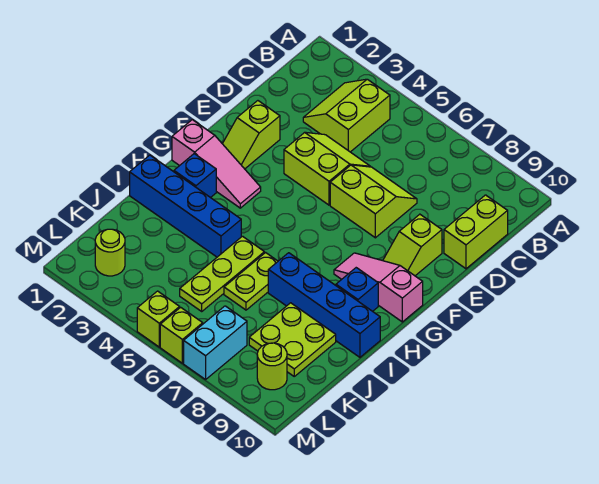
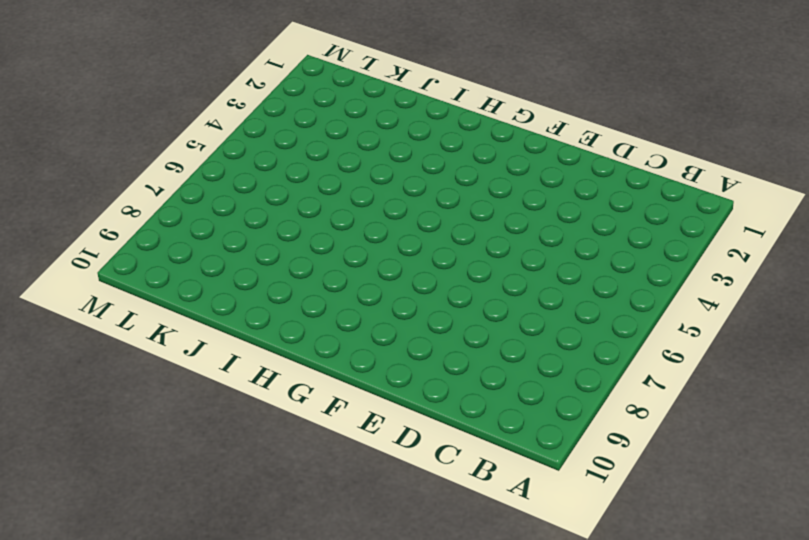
none -> lime slope B3:C4 level 1 top 4
none -> lime brick C10:D10 level 1
none -> lime slope D4:E5 level 1 top E

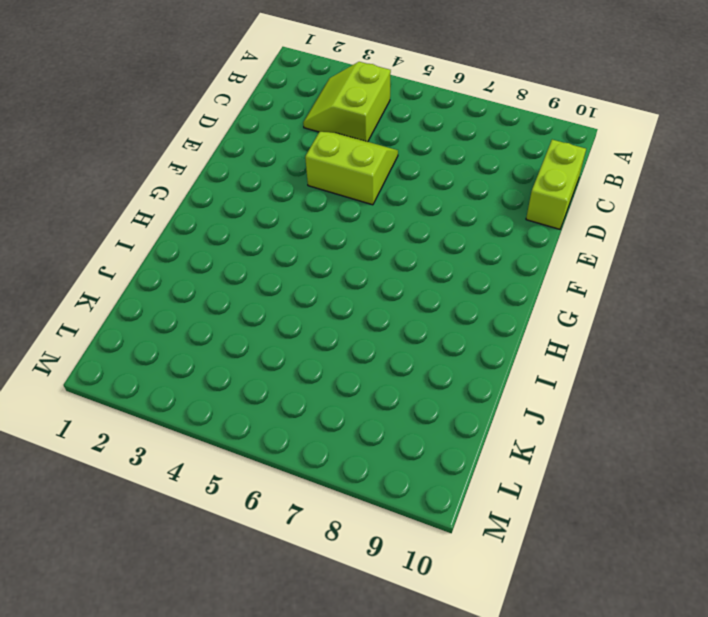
none -> lime slope D6:E7 level 1 top E
none -> lime slope E2:F2 level 1 top E
none -> lime slope E9:F9 level 1 top E

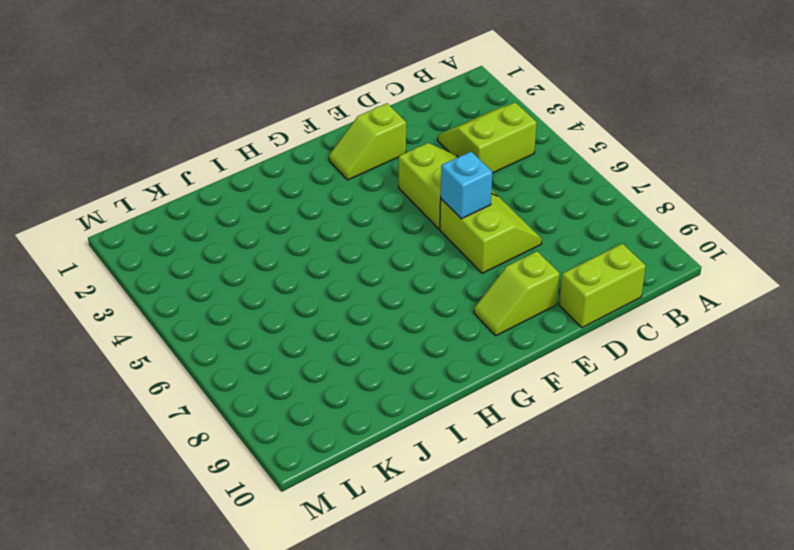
cyan brick E6 level 2 -> none
none -> pink slope G1:G3 level 1 top 1
none -> pink slope G8:G10 level 1 top 10
none -> blue brick H2 level 1

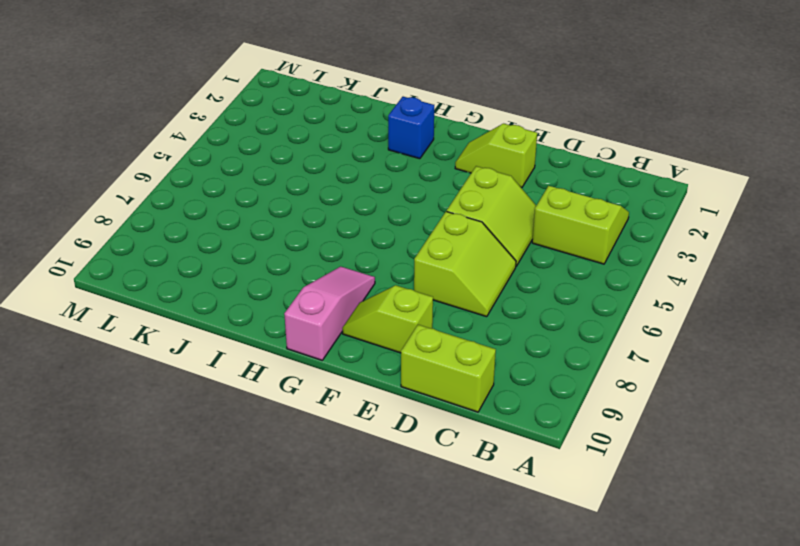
none -> pink slope G1:G3 level 1 top 1
none -> blue brick H9 level 1
none -> blue brick I1:I4 level 1

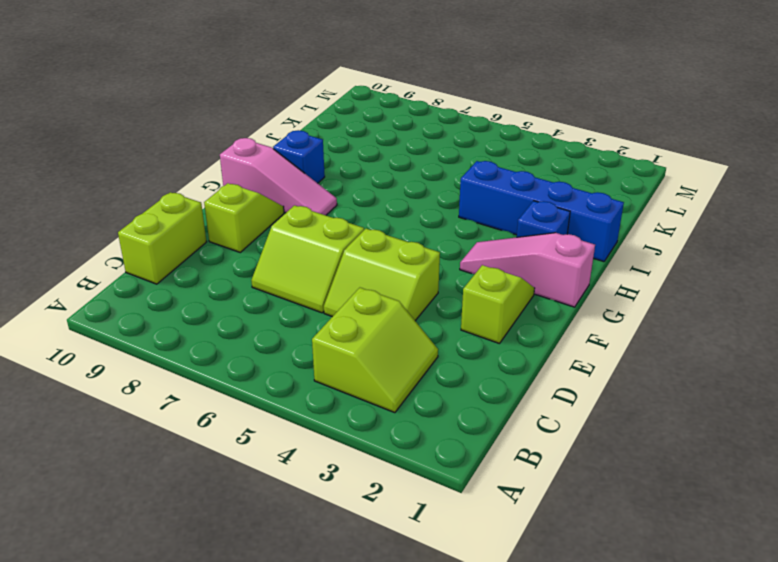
none -> lime plate I5:K5 level 1
none -> lime plate I6:J6 level 1
none -> blue brick I7:I10 level 1

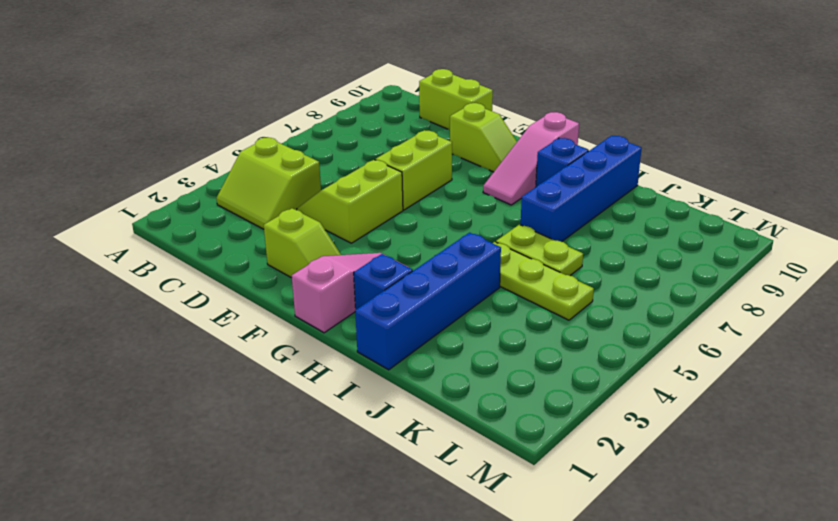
none -> lime plate J8:K9 level 1
none -> lime round brick L2 level 1
none -> cyan brick L7:M7 level 1

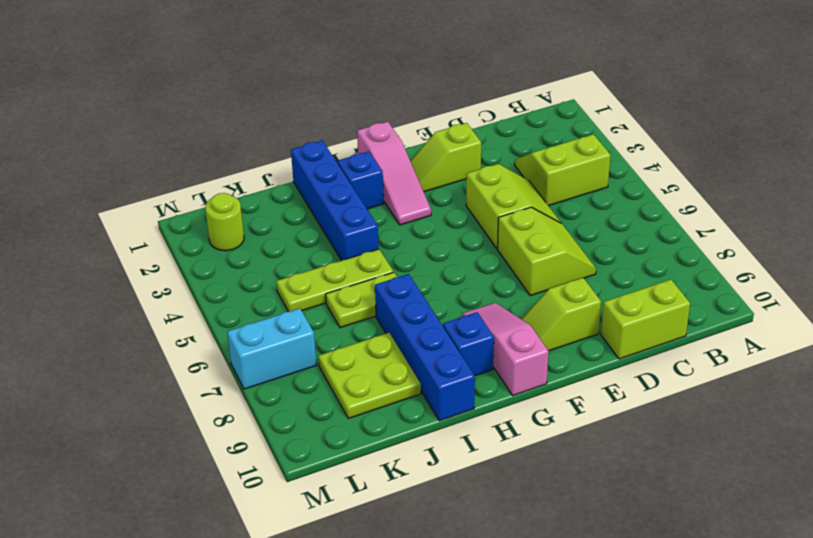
none -> lime round brick L9 level 1
none -> lime brick M5 level 1
none -> lime brick M6 level 1

